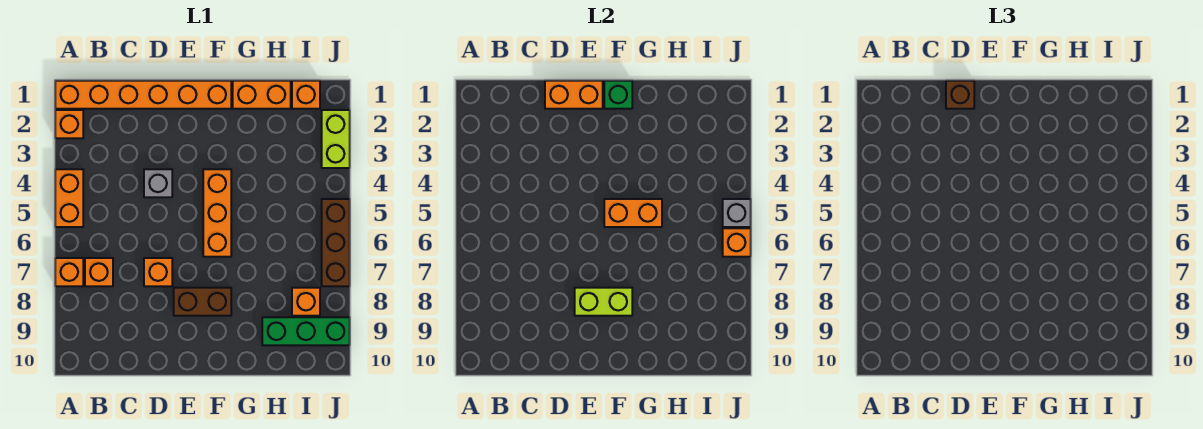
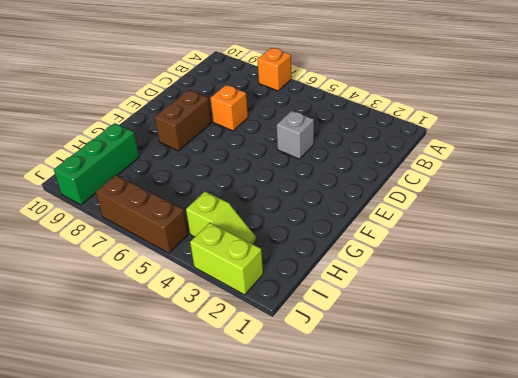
lime slope I3:I4 level 1 top 4 -> none
none -> orange brick A1:F1 level 1
none -> orange brick A2 level 1
none -> orange brick A4:A5 level 1

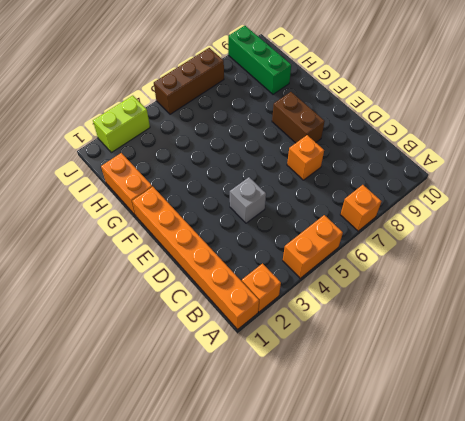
none -> orange brick B7 level 1
none -> orange brick F4:F6 level 1
none -> orange brick I1 level 1

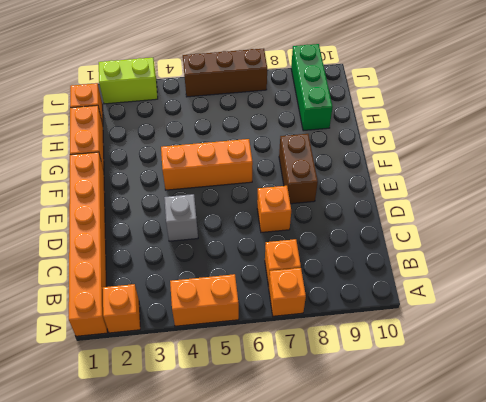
none -> orange brick I8 level 1
none -> orange brick D1:E1 level 2
none -> lime brick E8:F8 level 2

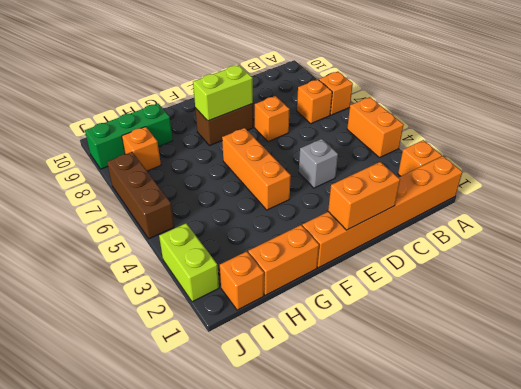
none -> green brick F1 level 2
none -> orange brick F5:G5 level 2
none -> grey brick J5 level 2

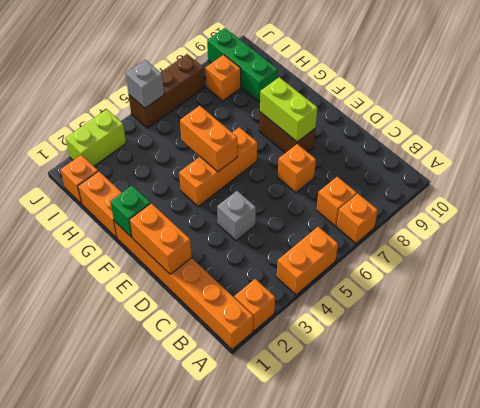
none -> orange brick J6 level 2
none -> brown brick D1 level 3

